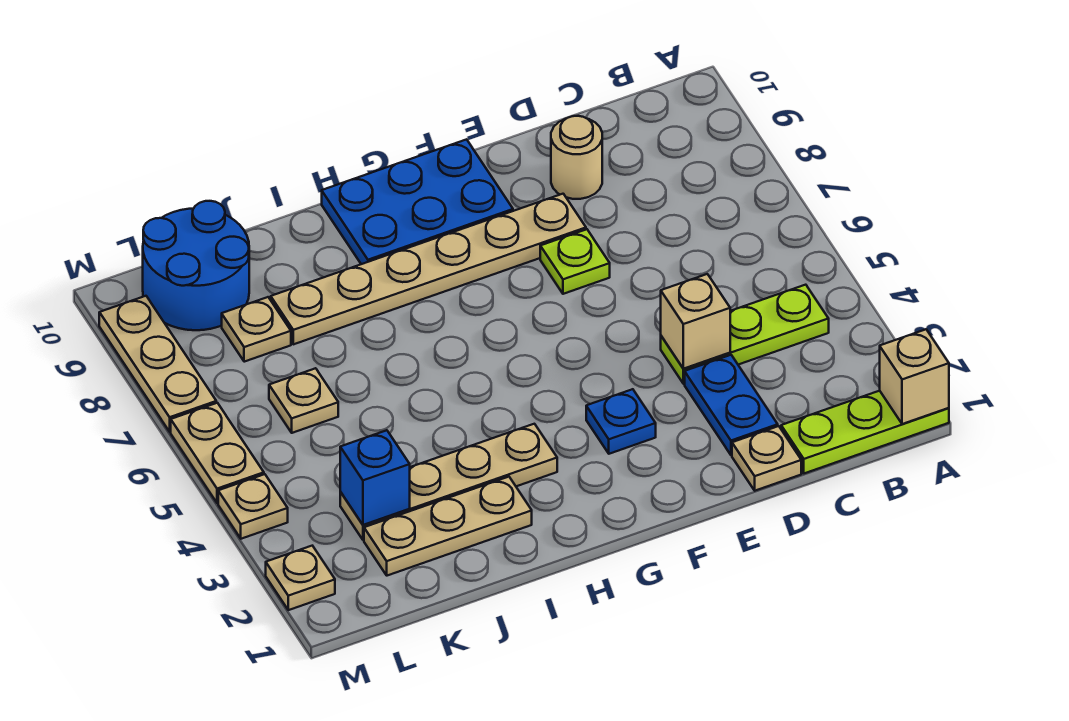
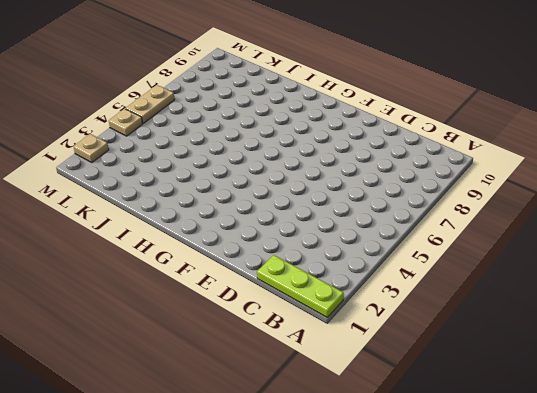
none -> lime plate B4:D4 level 1
none -> tan plate D1 level 1
none -> blue plate D2:D3 level 1

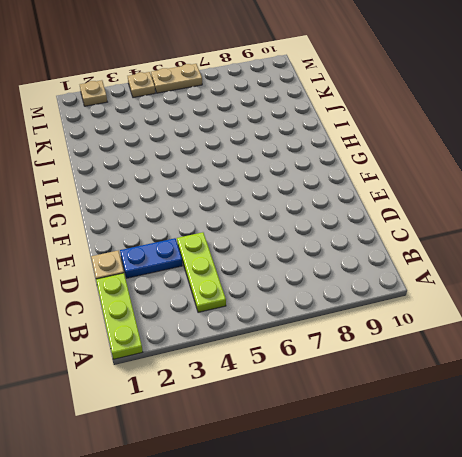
none -> tan round brick D9 level 1
none -> lime plate E7 level 1
none -> tan plate E8:J8 level 1

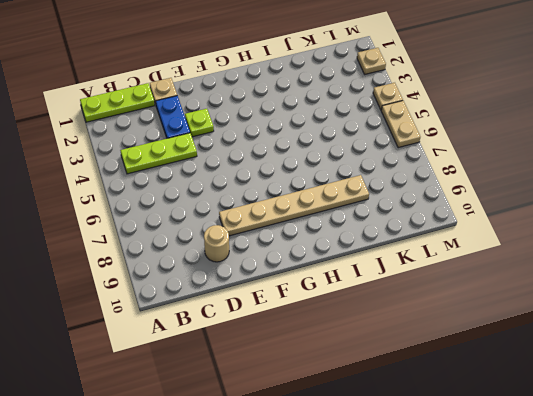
lime plate E3 level 1 -> lime plate E7 level 1
none -> blue plate F3 level 1
none -> blue plate F9:H10 level 1
none -> tan plate H3:K3 level 1

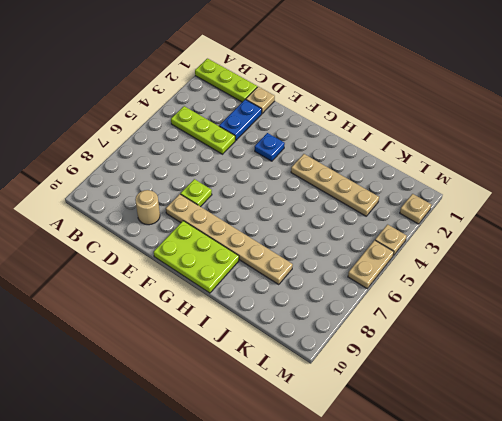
lime plate F9:H10 level 1 -> blue plate F9:H10 level 1
none -> tan plate I2:K2 level 1
none -> tan plate K6 level 1
none -> tan plate K8 level 1

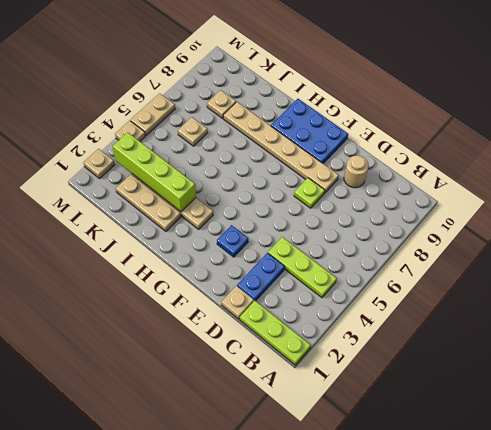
lime brick I3:L3 level 2 -> blue brick K3 level 2
none -> blue round brick K9:L10 level 1
none -> tan plate M7:M9 level 1
none -> tan brick A1 level 2

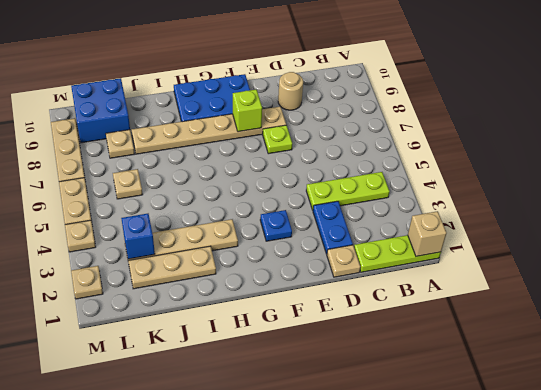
lime brick F8 level 2 -> none
blue brick K9:L10 level 1 -> blue round brick K9:L10 level 1
none -> tan brick D4 level 2

